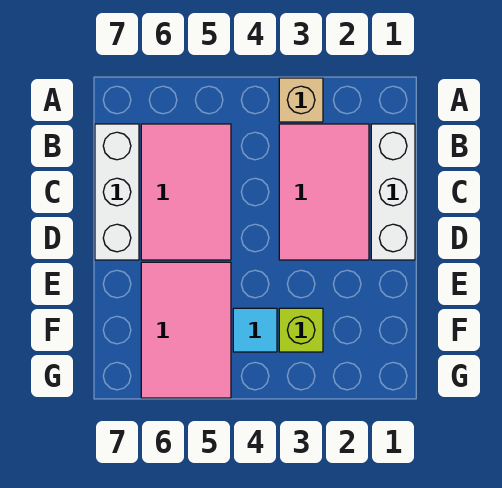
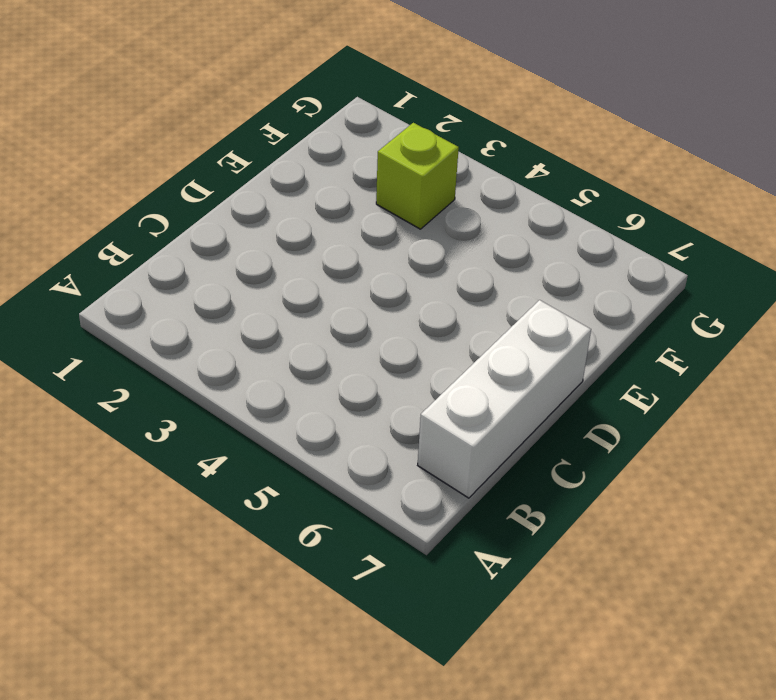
none -> tan brick A3 level 1
none -> white brick B1:D1 level 1

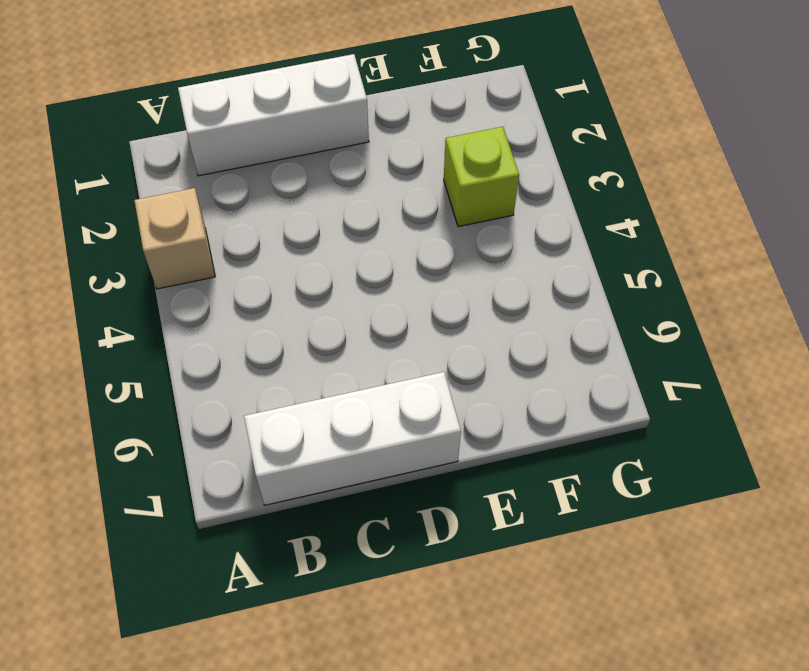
none -> pink tile B2:D3 level 1
none -> pink tile B5:D6 level 1

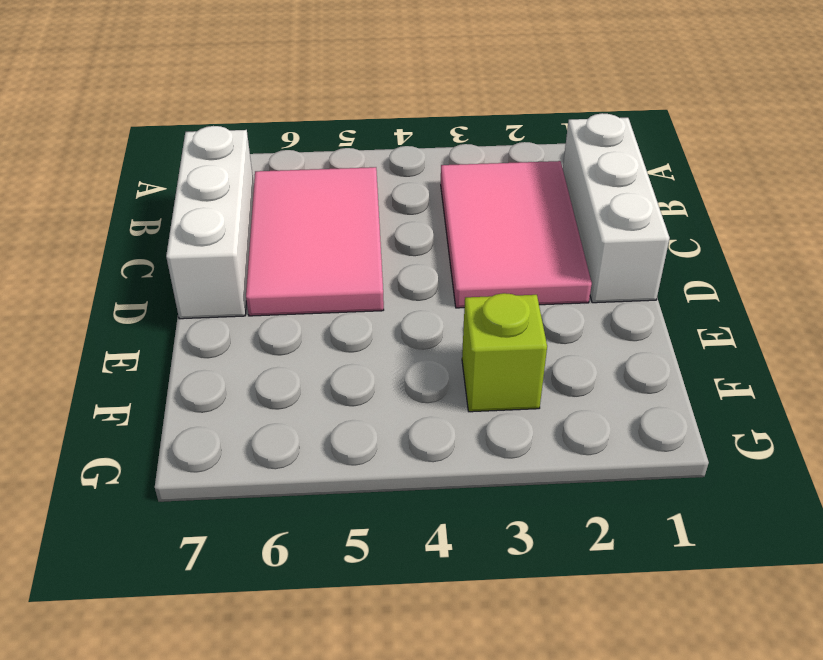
none -> tan brick A3 level 1
none -> pink tile E5:G6 level 1

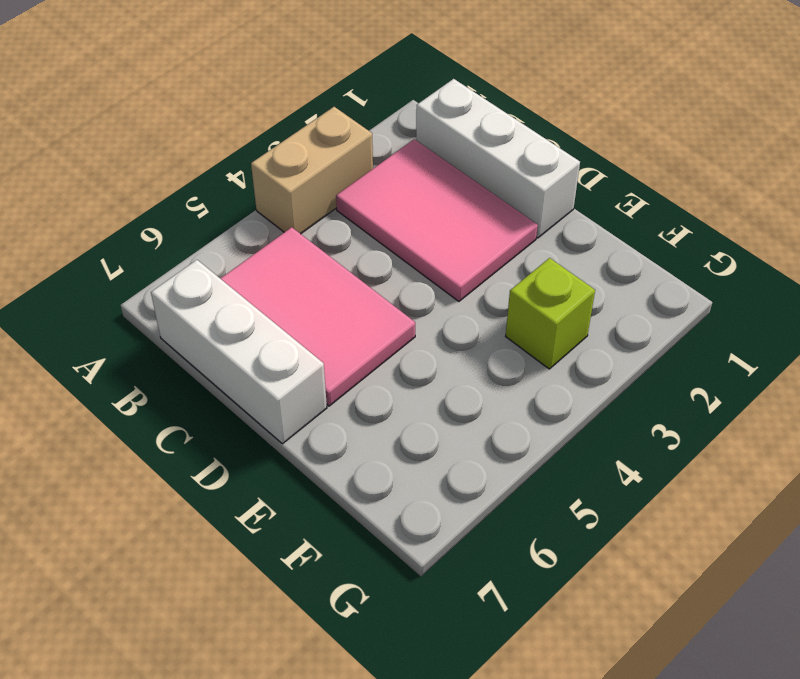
tan brick A3:A4 level 1 -> tan brick A3 level 1
none -> pink tile E5:G6 level 1
none -> cyan tile F4 level 1

